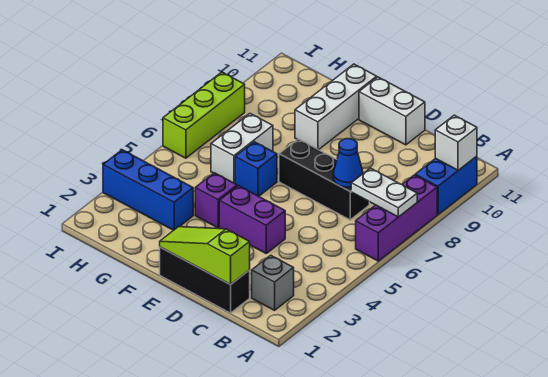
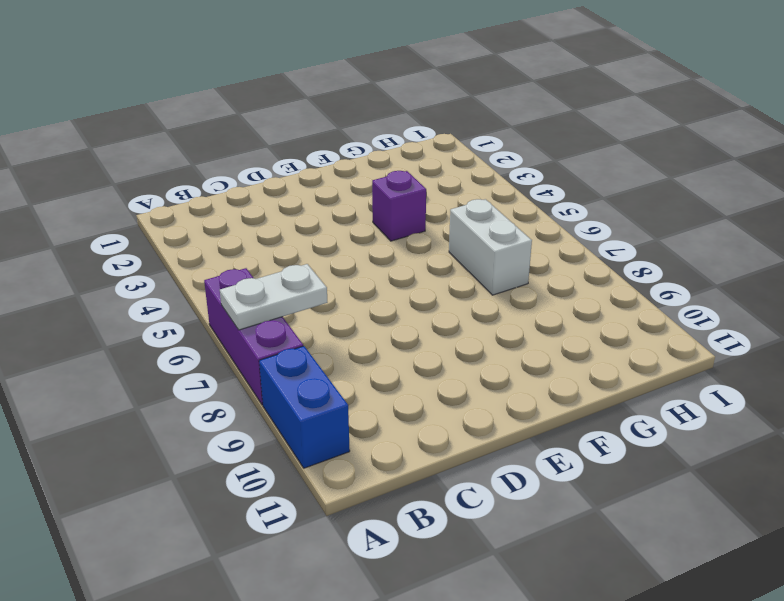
none -> grey brick B2 level 1
none -> black brick C1:E1 level 1
none -> black brick C7:E7 level 1

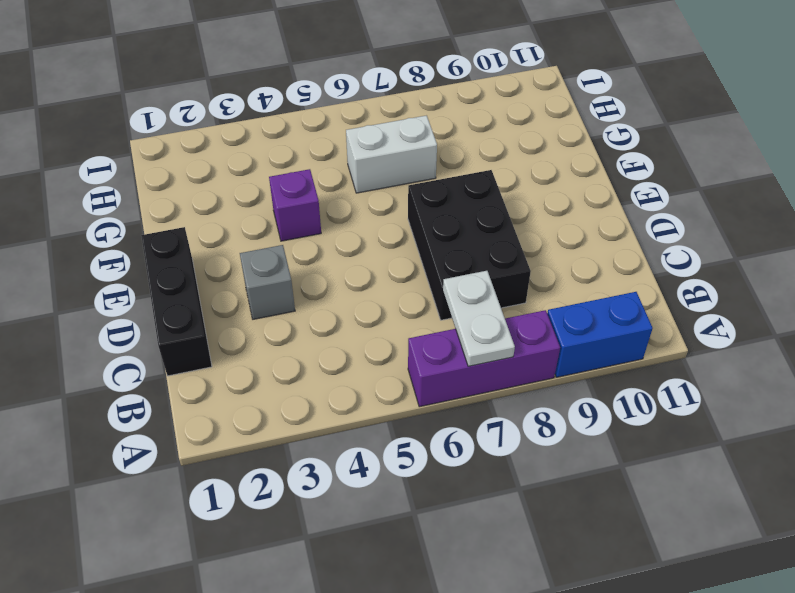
black brick C7:E8 level 1 -> black brick C7:E7 level 1
grey brick D3 level 1 -> grey brick B2 level 1
none -> purple brick D4:E4 level 1
none -> white brick D11:E11 level 1
none -> blue brick F6 level 1

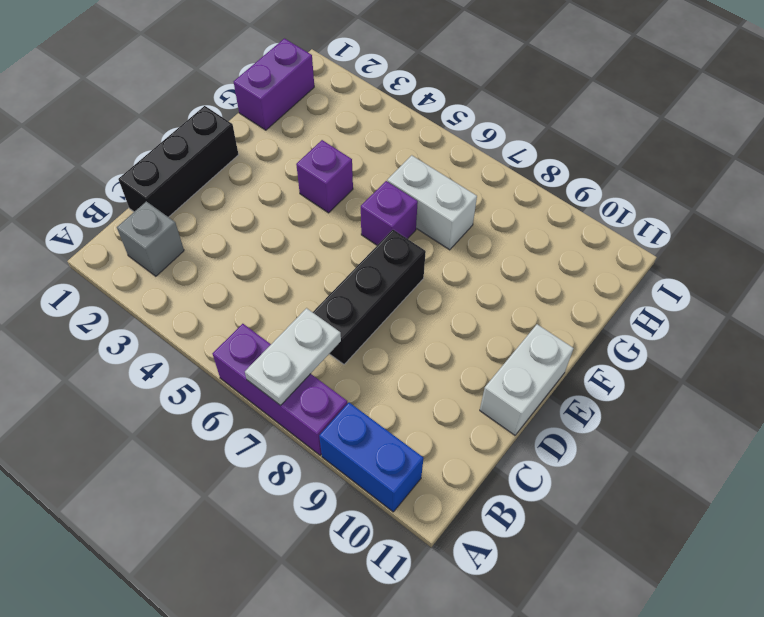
purple brick F6 level 1 -> blue brick F6 level 1
purple brick G1:H1 level 1 -> purple brick D4:E4 level 1
none -> white brick F9:F11 level 1
none -> blue brick G3:I3 level 1
none -> lime brick I6:I8 level 1

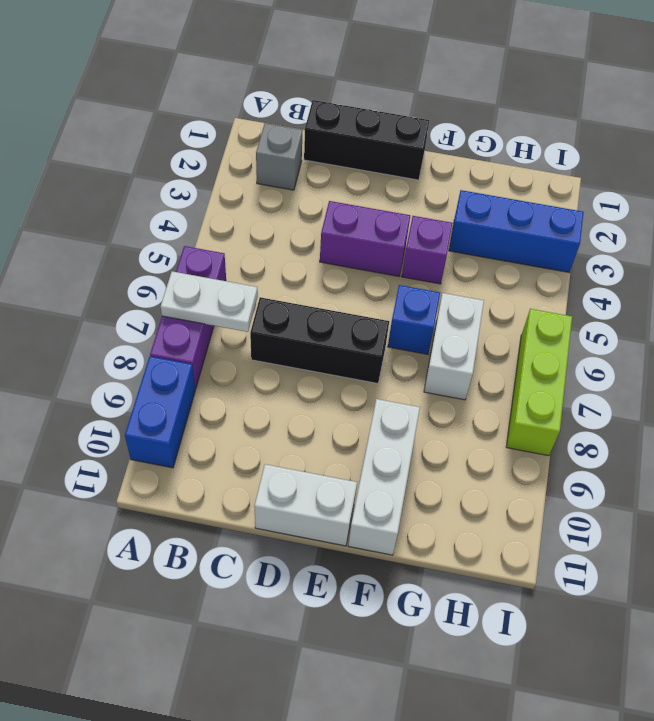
none -> white brick A10 level 2
none -> lime slope C1:E1 level 2 top C
none -> blue cone C7 level 2

